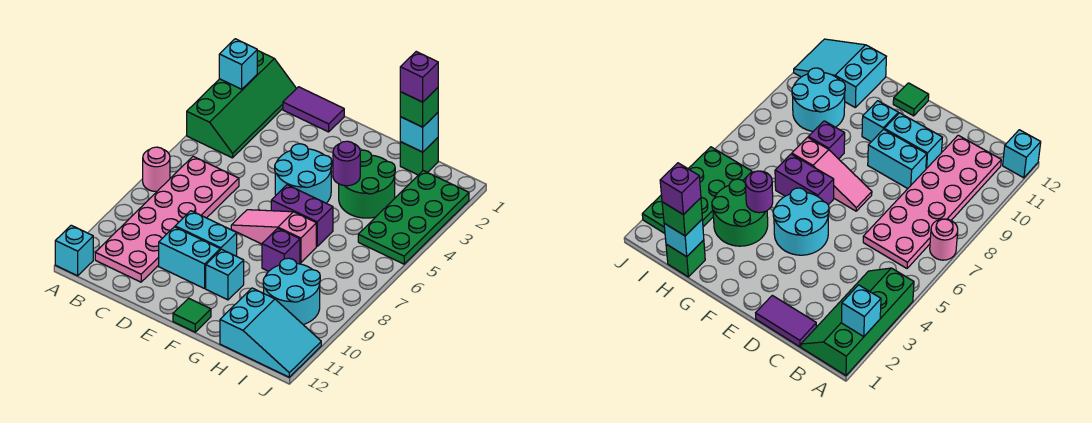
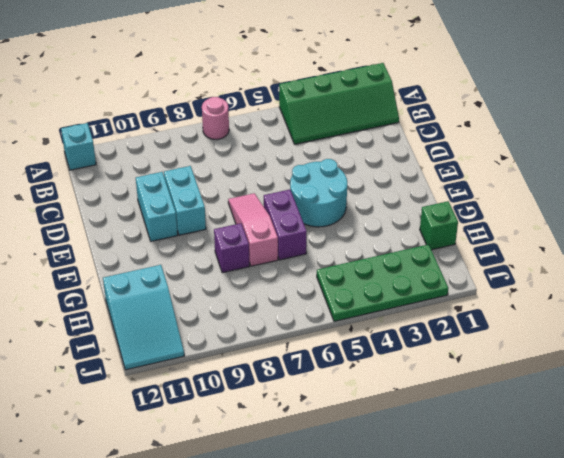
none -> pink plate B6:C11 level 1
none -> purple tile C1:D1 level 1
none -> cyan brick F10 level 1

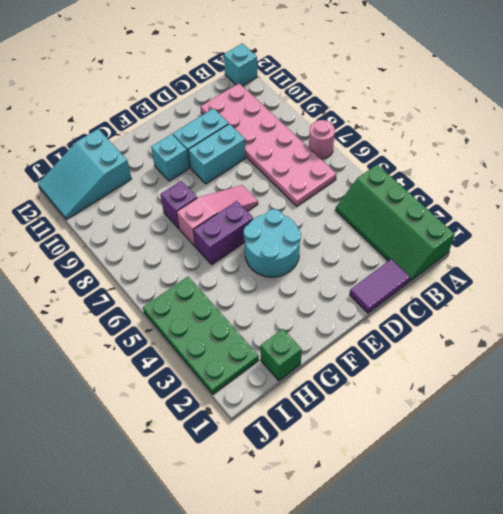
none -> green tile F12 level 1
none -> green round brick G3:H4 level 1
none -> cyan round brick H9:I10 level 1

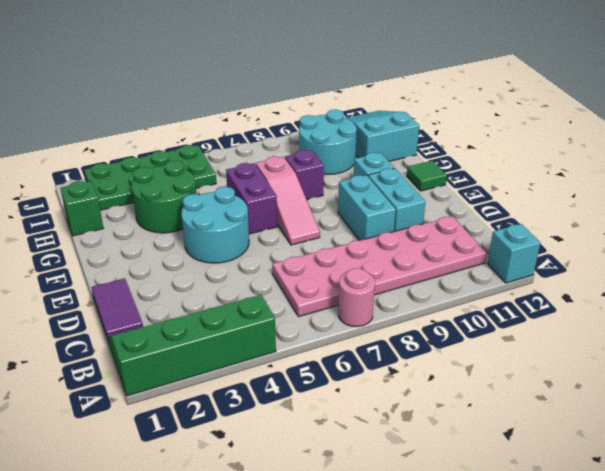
none -> cyan brick A2 level 2
none -> purple round brick G4 level 2
none -> cyan brick H1 level 2

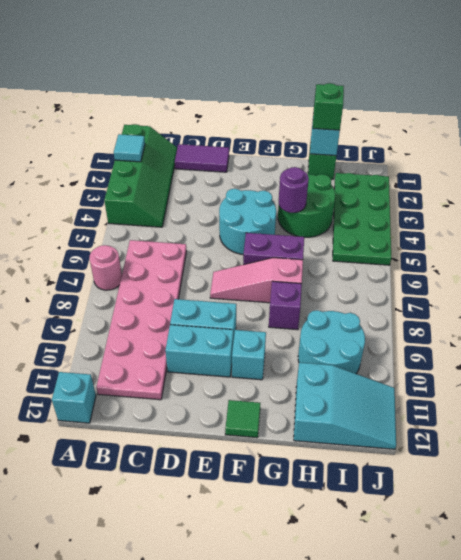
cyan tile A2 level 2 -> cyan brick A2 level 2
none -> purple brick H1 level 4

